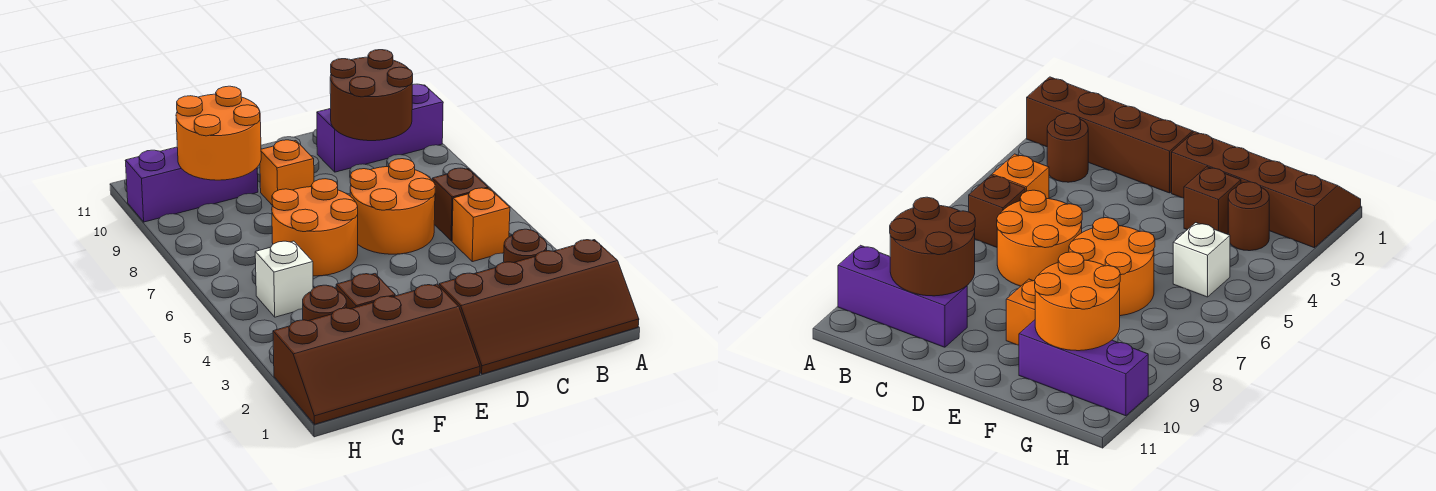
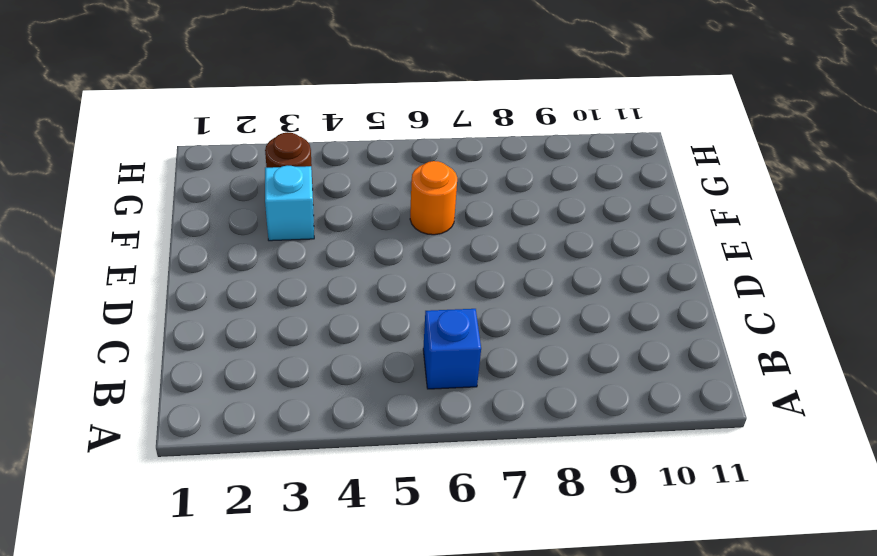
blue brick B6 level 1 -> brown brick B6 level 1
cyan brick F3 level 1 -> brown brick F3 level 1
orange round brick F6 level 1 -> orange round brick E6:F7 level 1
none -> brown slope A1:D2 level 1 top 2
none -> purple brick A10:C10 level 1
none -> brown round brick B3 level 1

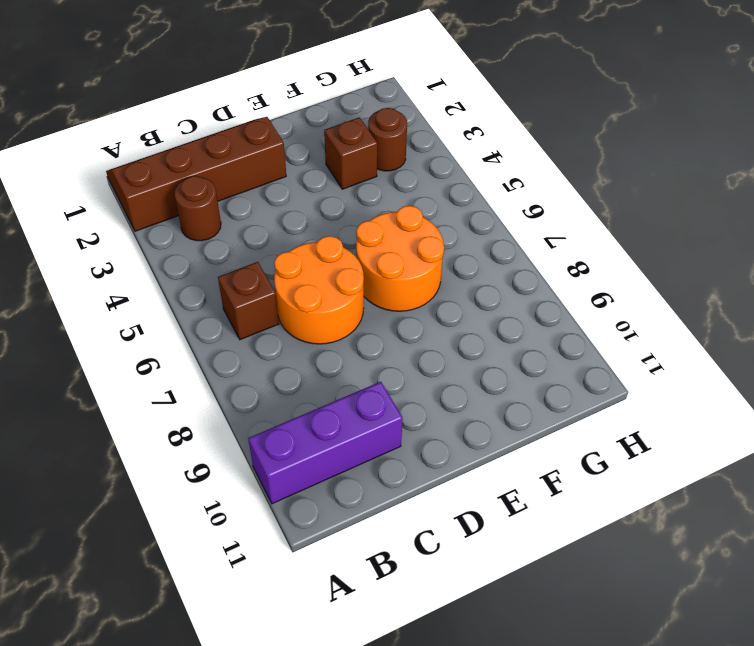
none -> orange brick B5 level 1
none -> brown slope E1:H2 level 1 top 2
none -> orange brick E9 level 1

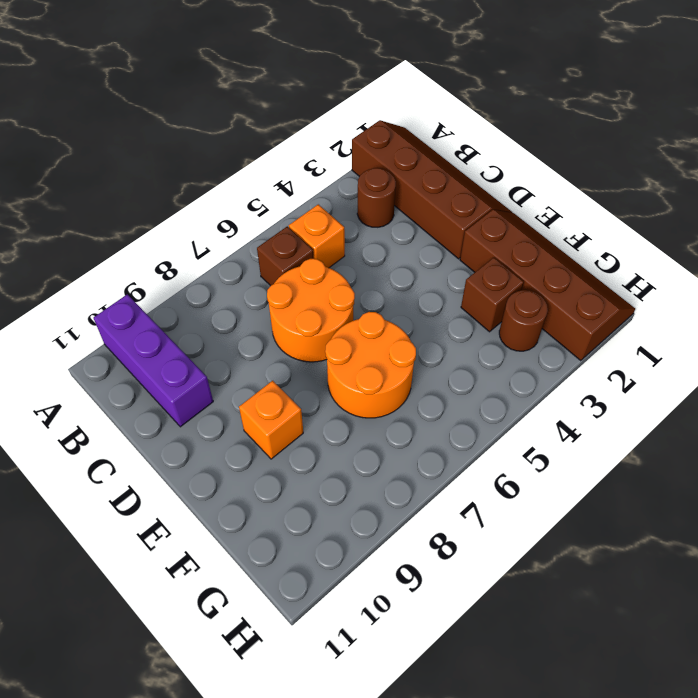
none -> purple brick F10:H10 level 1
none -> white brick G5 level 1
none -> brown round brick B9:C10 level 2

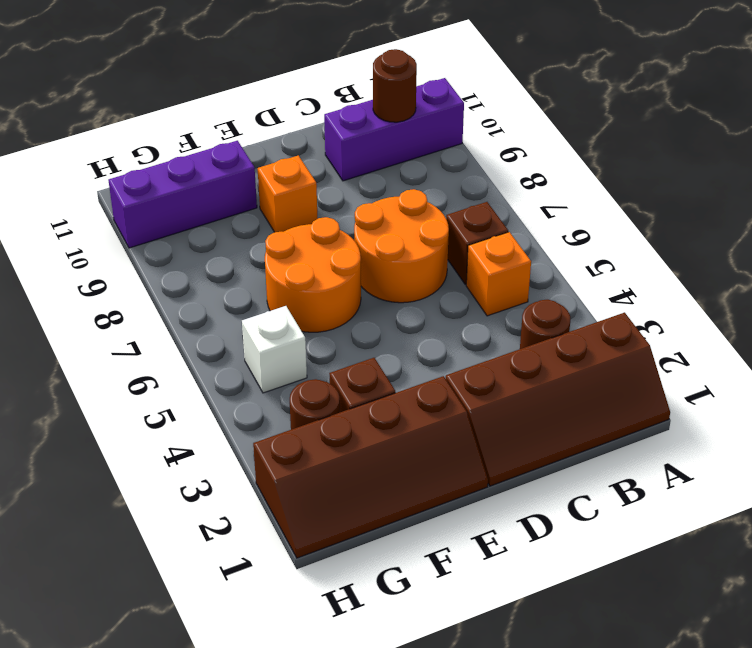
brown round brick B10 level 2 -> brown round brick B9:C10 level 2
none -> orange round brick F9:G10 level 2

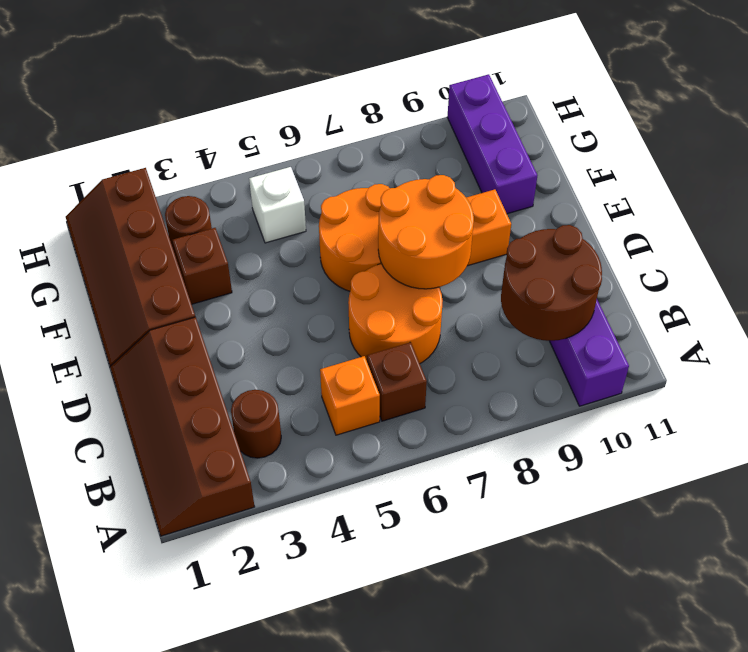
orange round brick D7:E8 level 2 -> orange round brick F9:G10 level 2

